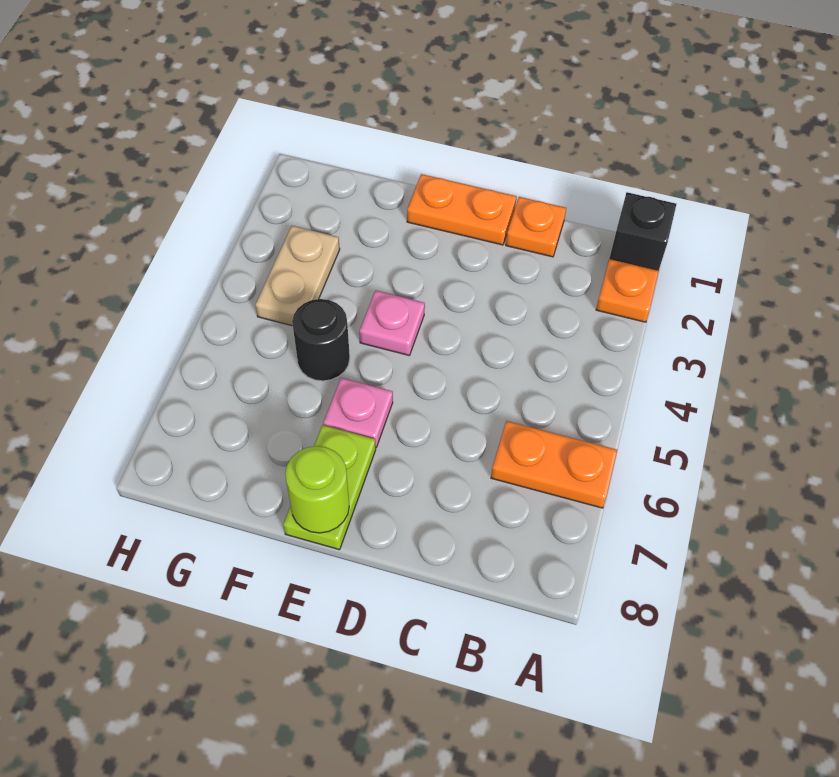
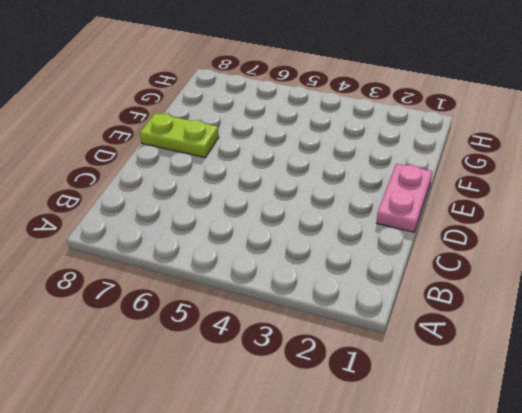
pink plate D1:E1 level 1 -> orange plate D1:E1 level 1
none -> black brick A1 level 1
none -> orange plate A2 level 1

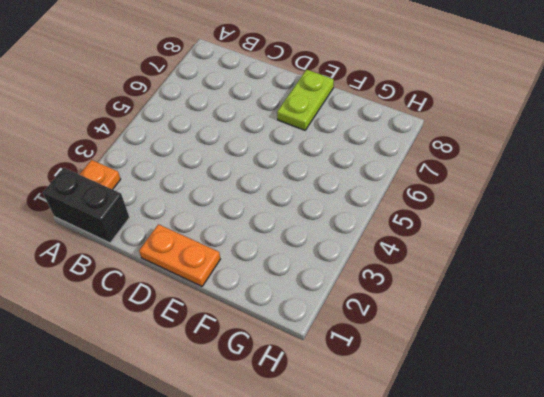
black brick A1:B1 level 1 -> black brick A1 level 1
none -> orange plate A6:B6 level 1
none -> orange plate C1 level 1

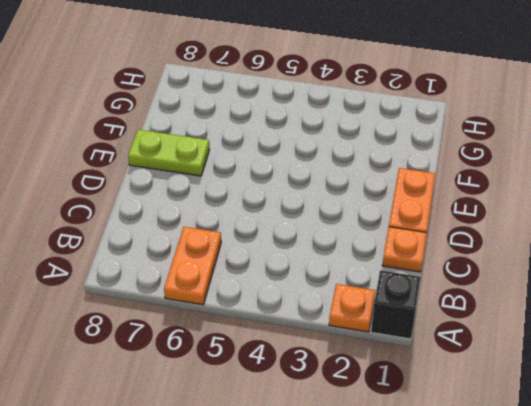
none -> pink plate E4 level 1
none -> pink plate E6 level 1

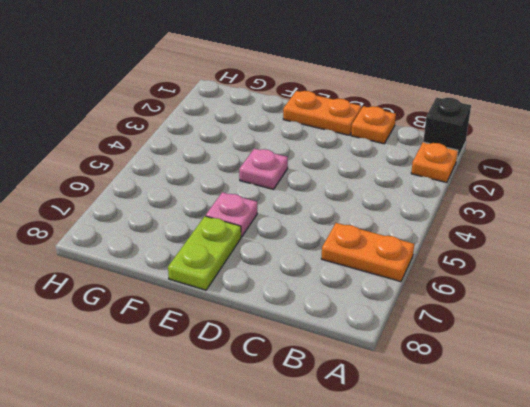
none -> black round brick F5 level 1
none -> tan plate G3:G4 level 1

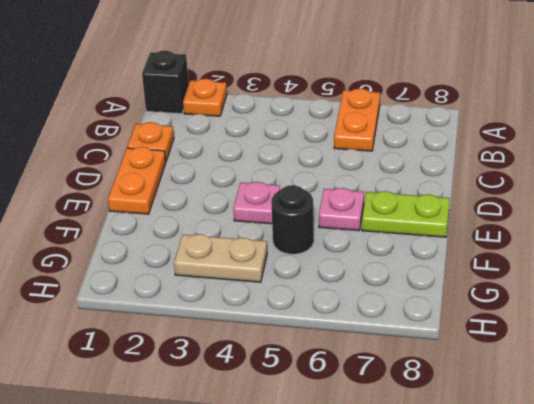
none -> lime round brick E8 level 2

